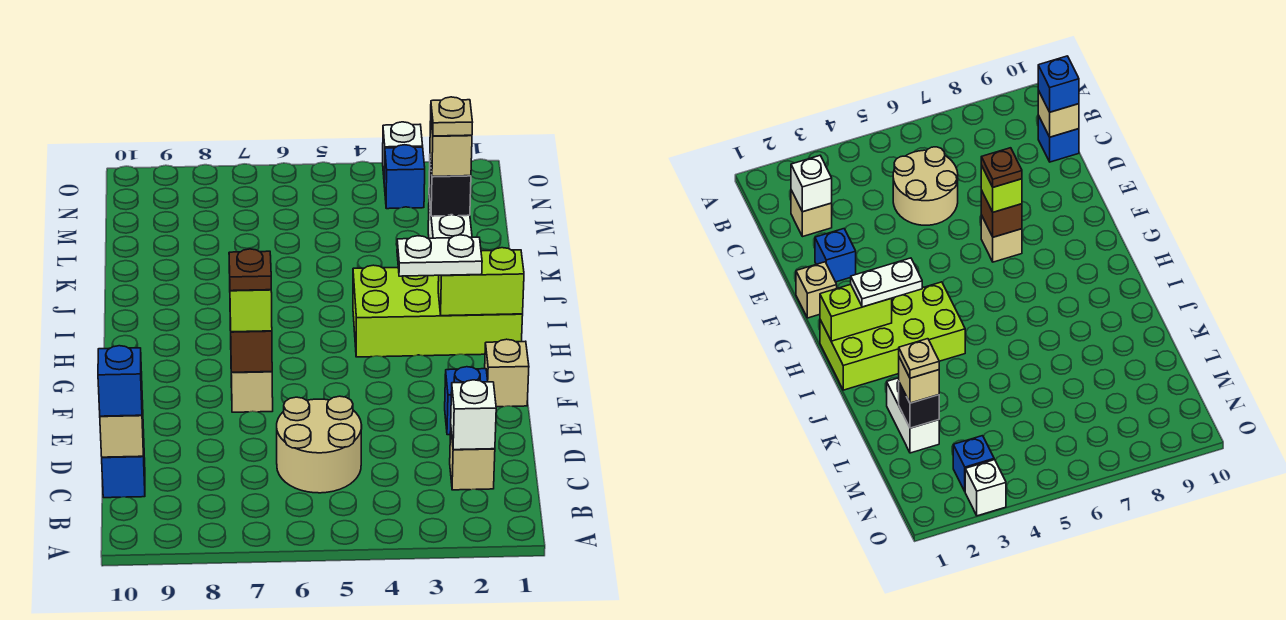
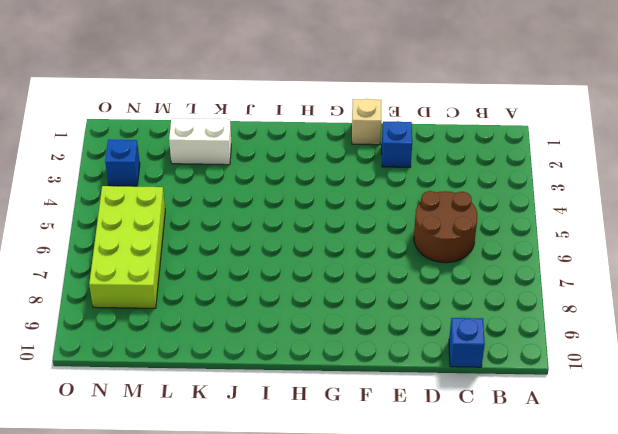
brown round brick C5:D6 level 1 -> tan round brick C5:D6 level 1
lime brick M5:N8 level 1 -> lime brick H1:I4 level 1
none -> tan brick C2 level 1
none -> tan brick F7 level 1
none -> white brick O3 level 1

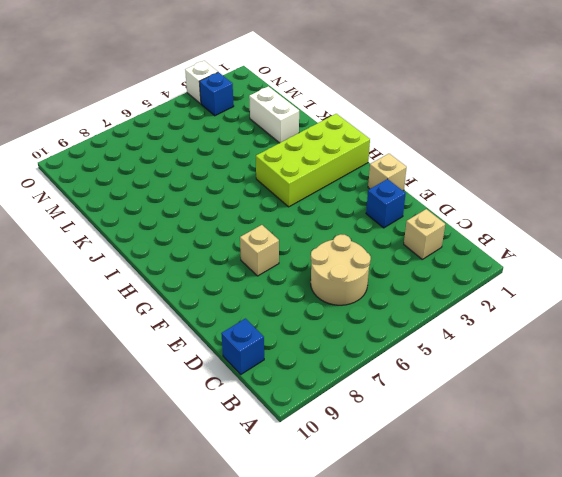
none -> white brick C2 level 2
none -> tan brick C10 level 2
none -> brown brick F7 level 2

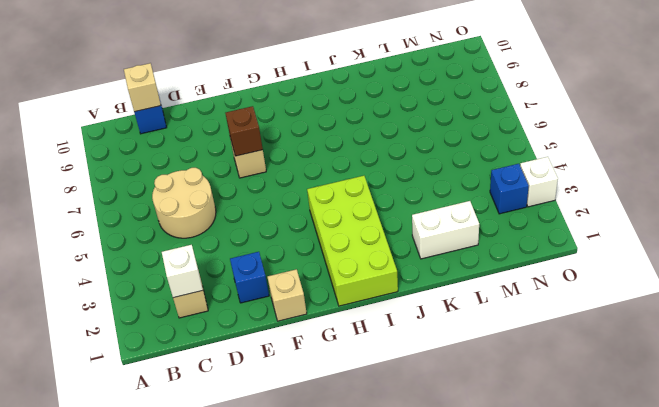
none -> lime brick H1:H2 level 2
none -> black brick L2 level 2
none -> blue brick C10 level 3

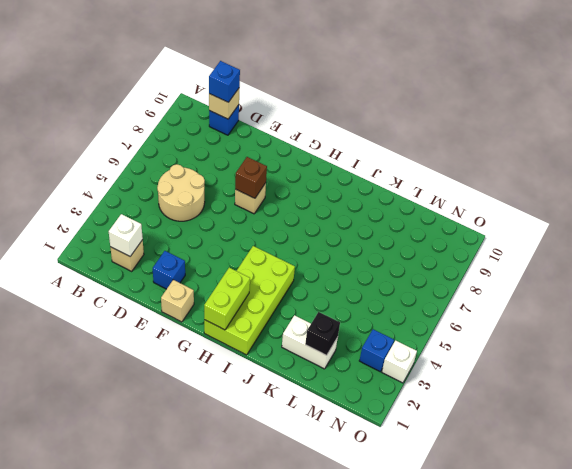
none -> lime brick F7 level 3
none -> white plate H2:H3 level 3
none -> tan brick L2 level 3

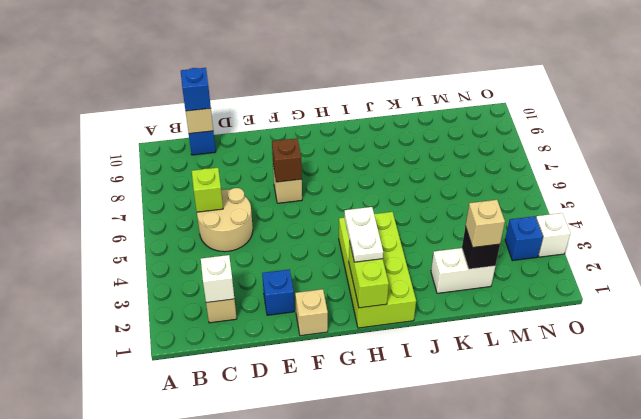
lime brick C6 level 2 -> lime brick F7 level 3
none -> brown plate F7 level 4
none -> tan plate L2 level 4

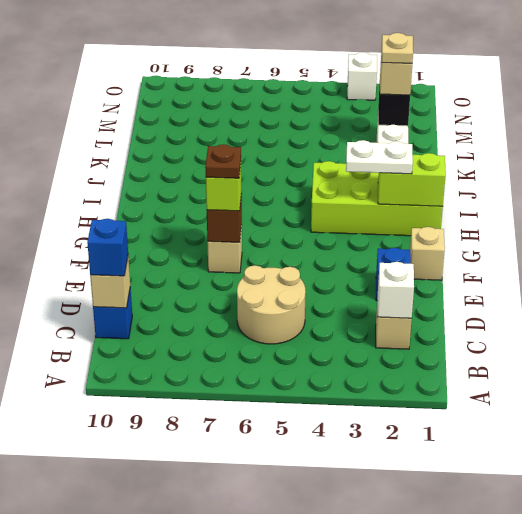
none -> blue brick N3 level 1

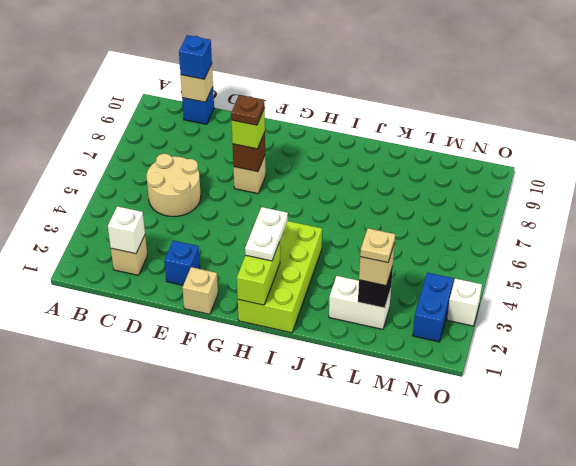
blue brick N2:N3 level 1 -> blue brick N3 level 1

